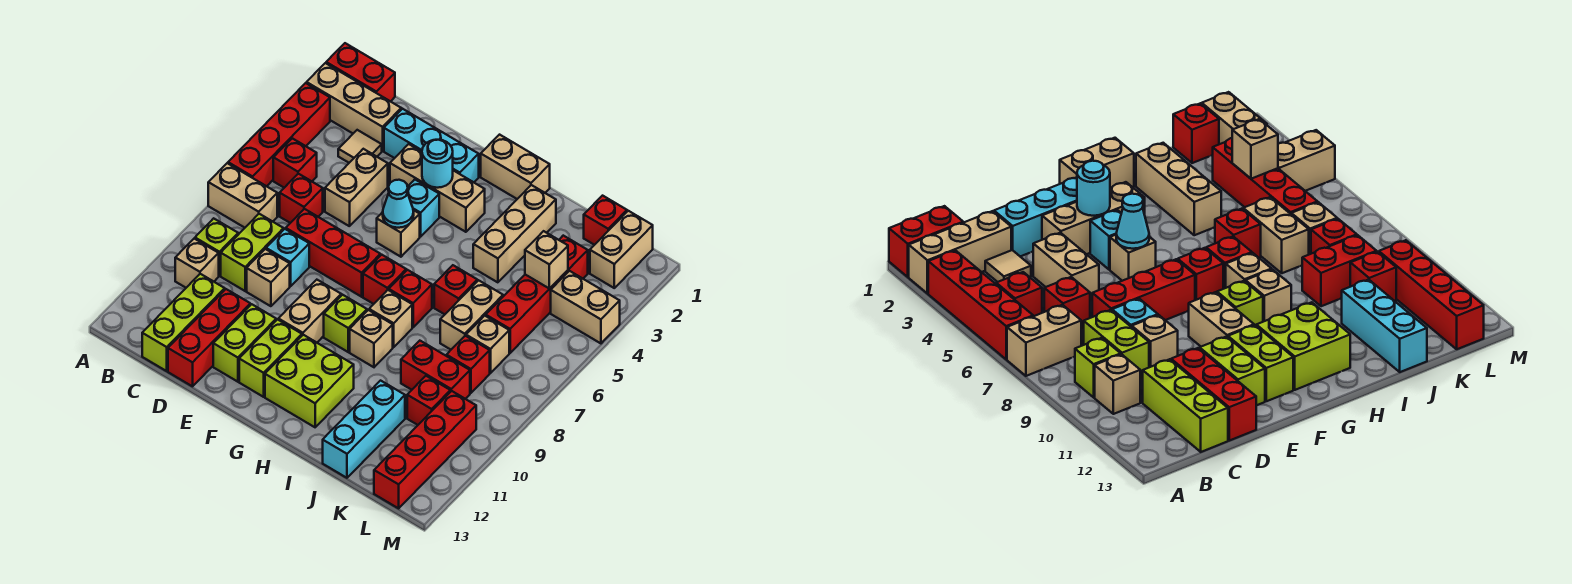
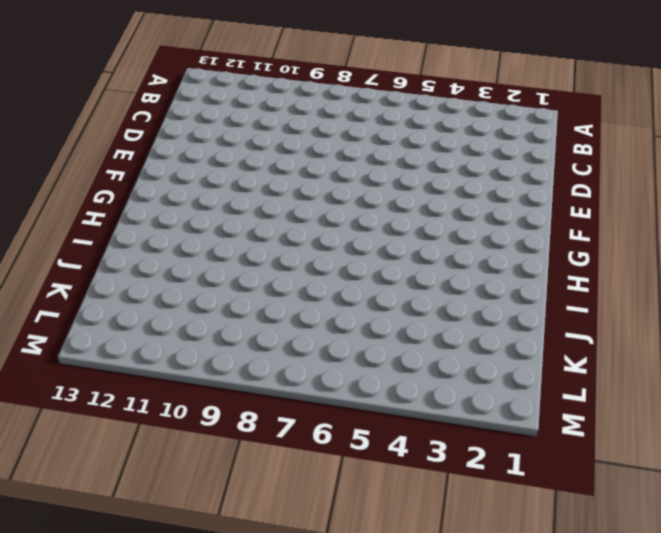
none -> red brick A1:B1 level 1
none -> tan brick A2:C2 level 1
none -> red brick A3:A6 level 1
none -> tan brick A7:B7 level 1

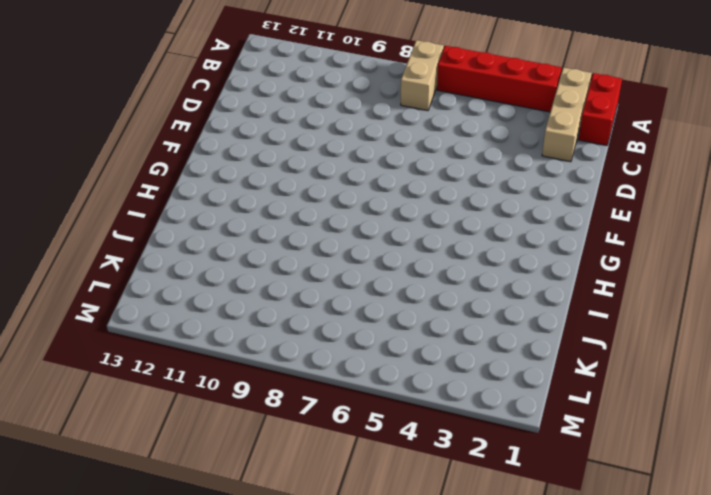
none -> red brick B5 level 1
none -> lime brick B9 level 1
none -> tan brick B10 level 1
none -> tan tile C3 level 1

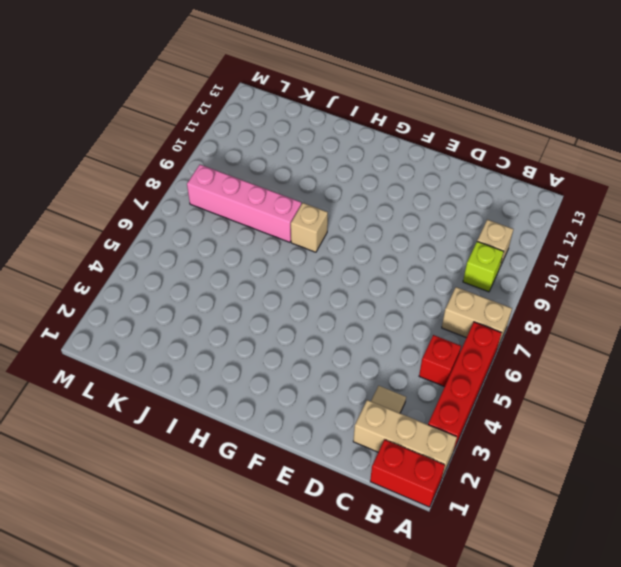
pink brick I8:L8 level 1 -> red brick K8 level 1
none -> red brick C6 level 1
none -> lime brick C8:C9 level 1
none -> lime brick C11:C13 level 1
none -> cyan brick D2:F2 level 1

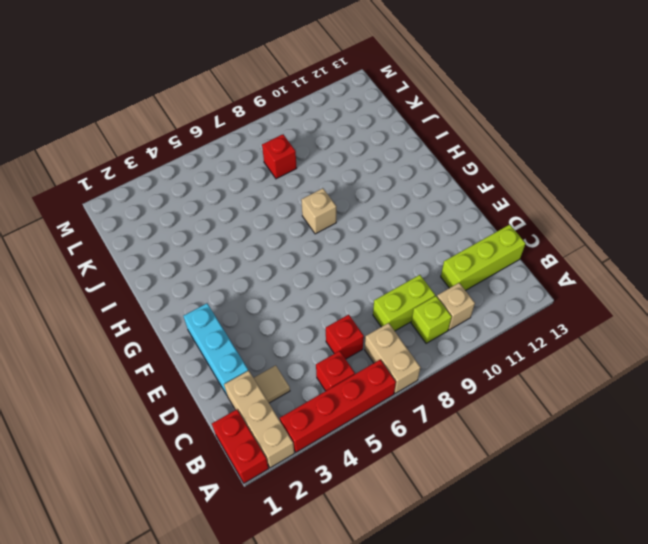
none -> tan brick D4:D5 level 1
none -> red brick D7:F7 level 1
none -> cyan brick D8 level 1
none -> tan brick D9 level 1

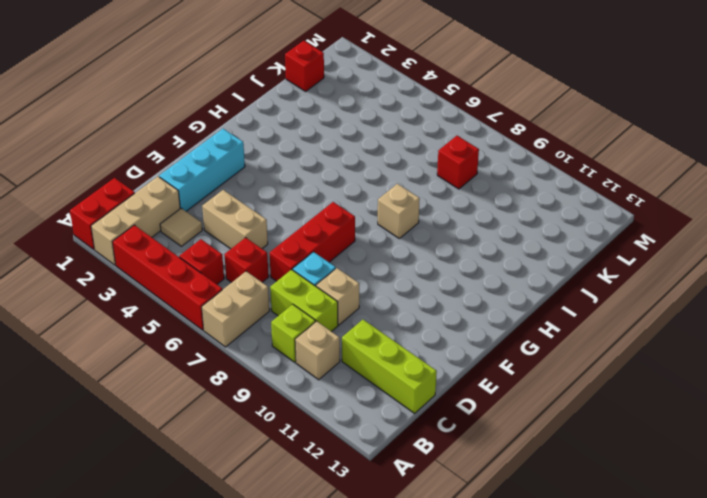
none -> red brick D11:D13 level 1
none -> tan brick E3:G3 level 1
none -> lime brick E11:E12 level 1
none -> cyan brick F4 level 1

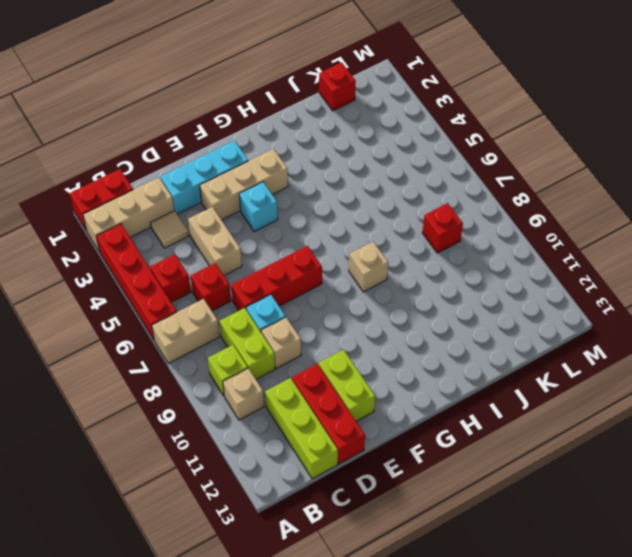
none -> tan brick F5 level 1
none -> tan brick F9:F10 level 1
none -> lime brick F11:F12 level 1
none -> tan brick G1:H1 level 1

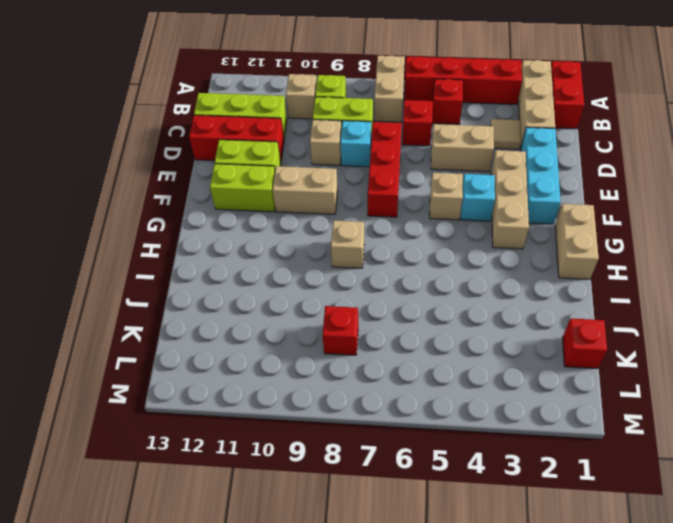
none -> red brick G7 level 1
none -> lime brick G9 level 1
none -> lime brick G11:H12 level 1
none -> red brick H7 level 1

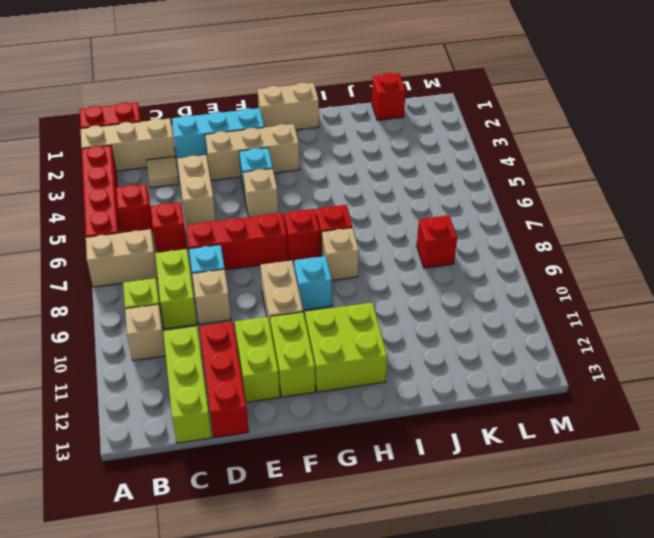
cyan brick G9 level 1 -> lime brick G9 level 1
none -> tan brick H9 level 1
none -> tan brick I2:I4 level 1
none -> red brick I6 level 1
none -> tan brick J6:J7 level 1

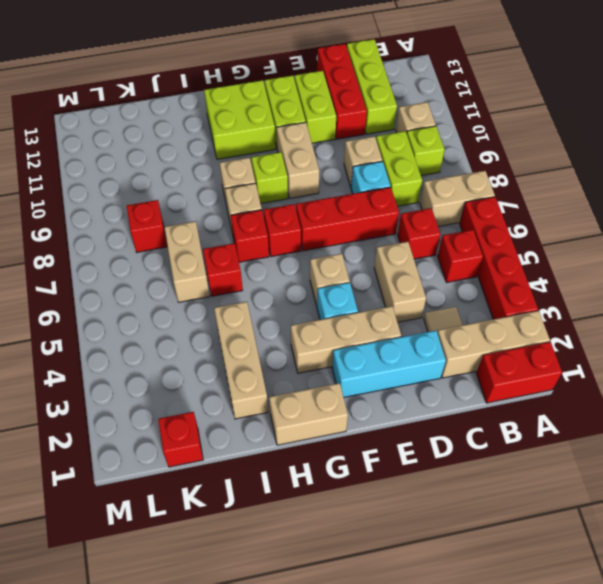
none -> red brick J9:K9 level 1
none -> cyan brick J11:J13 level 1
none -> red brick K3:K6 level 1
none -> tan brick K7 level 1

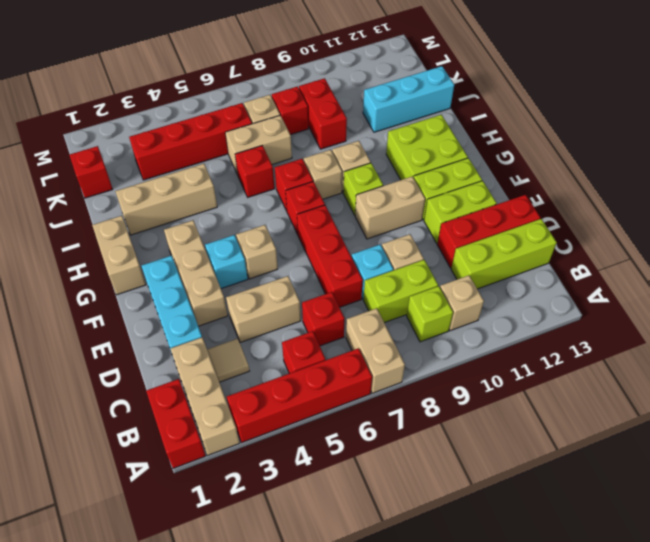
none -> red brick K10 level 1
none -> tan brick L1:L2 level 1
none -> tan brick L4:M4 level 1
none -> red brick L10:L13 level 1

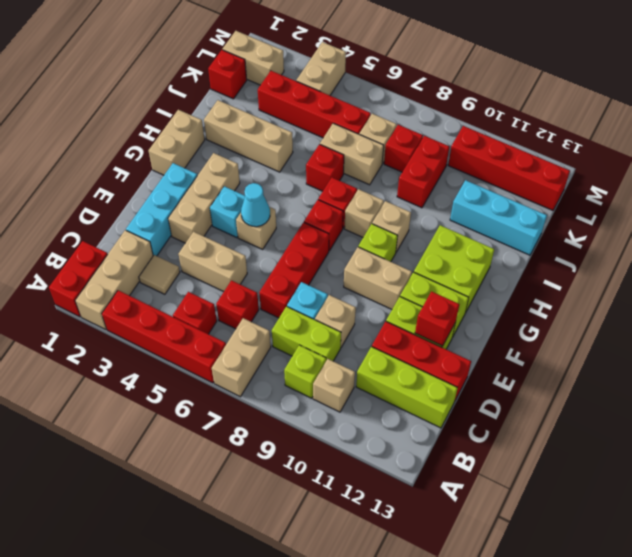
red brick E12 level 2 -> red brick K10 level 1
none -> cyan round brick F3 level 2
none -> tan brick K4 level 2

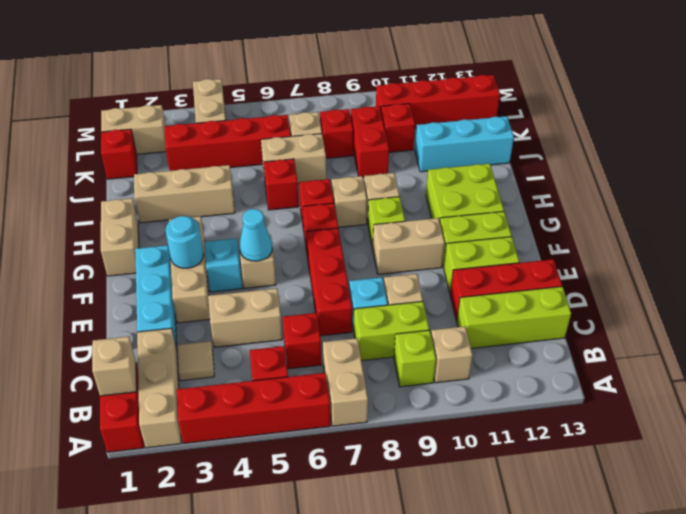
tan brick B1 level 2 -> tan brick K4 level 2

